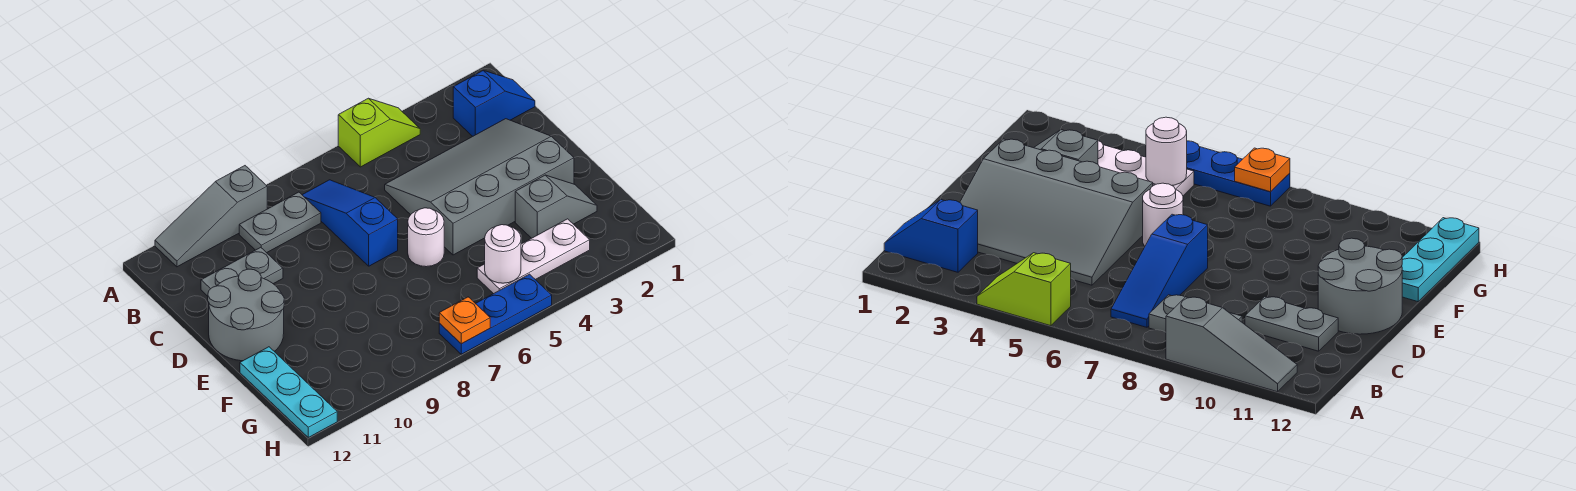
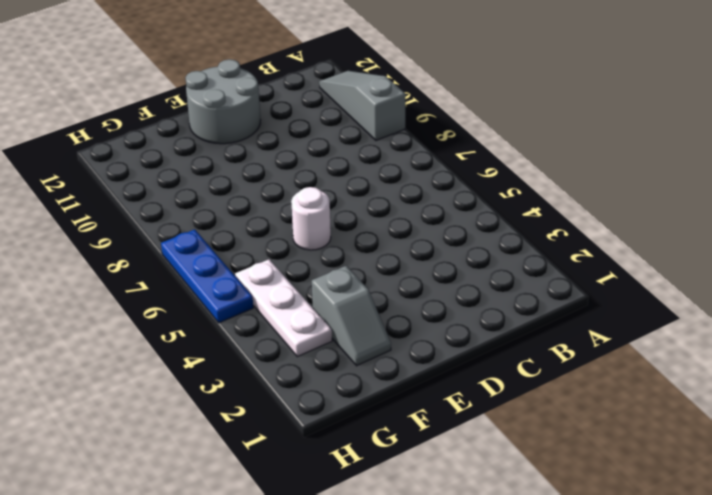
none -> lime slope A4:A5 level 1 top 5
none -> blue slope B1:B2 level 1 top 2
none -> blue slope B7:D7 level 1 top D

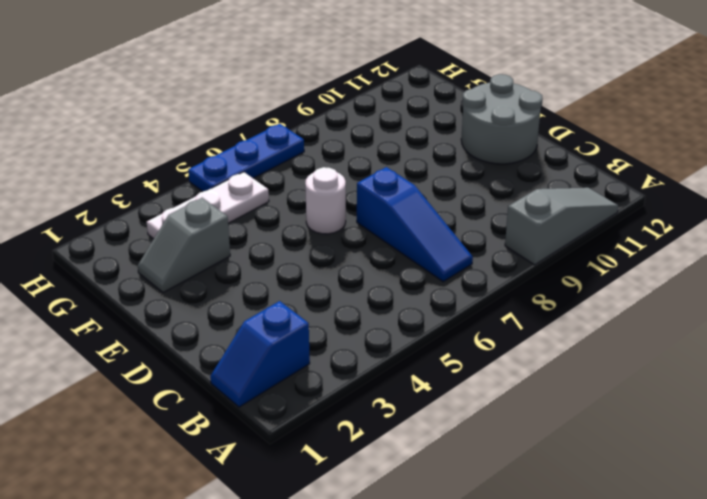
none -> lime slope A4:A5 level 1 top 5
none -> grey plate B8:B9 level 1
none -> grey slope C2:E5 level 1 top E

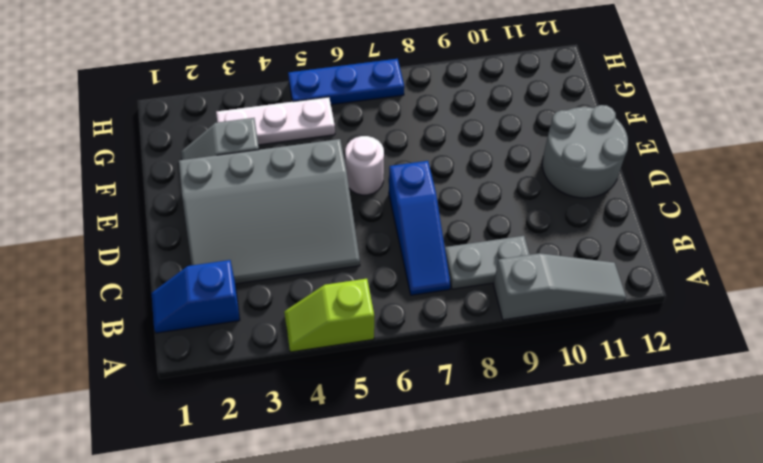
none -> grey plate C10:C11 level 1
none -> cyan plate F12:H12 level 1
none -> white round brick G5 level 2

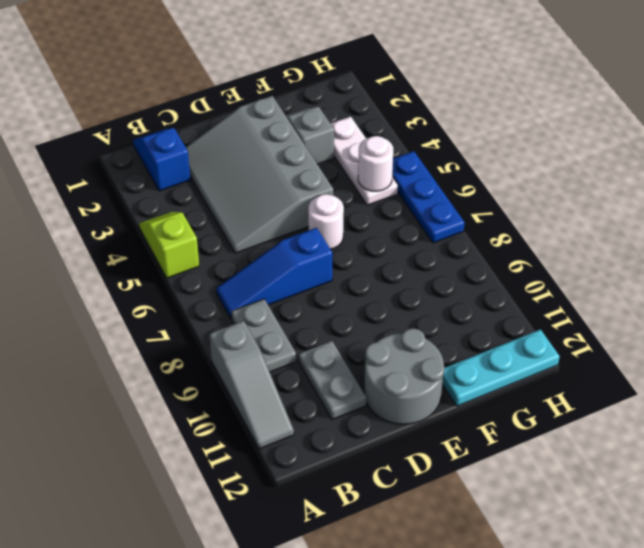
none -> orange plate H7 level 2

